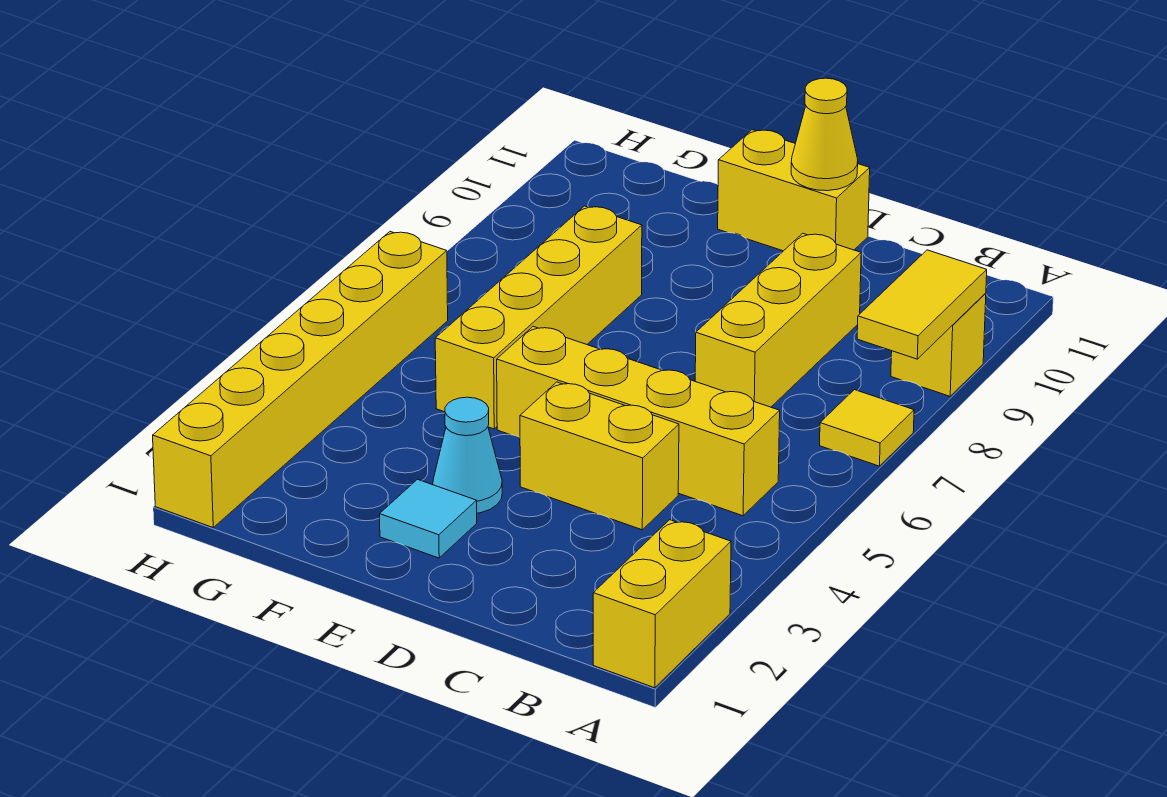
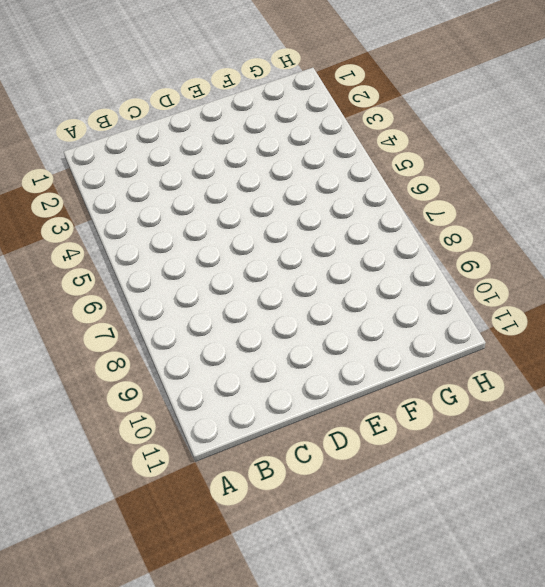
none -> yellow brick A1:A2 level 1
none -> yellow tile A7 level 1
none -> yellow brick A9 level 1

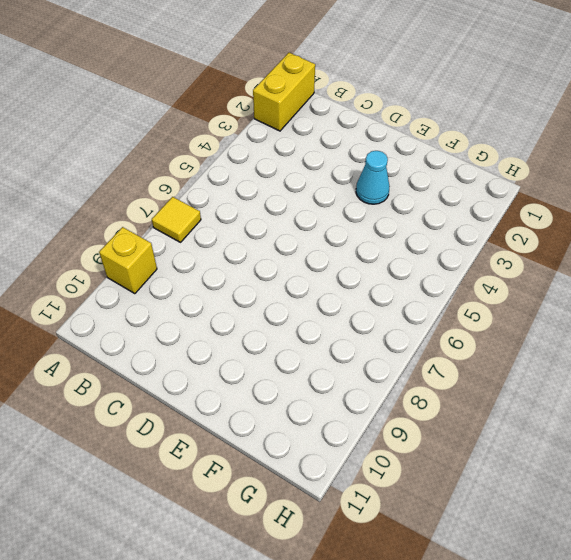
none -> yellow brick B5:E5 level 1
none -> yellow brick C4:D4 level 1
none -> yellow brick C7:C9 level 1

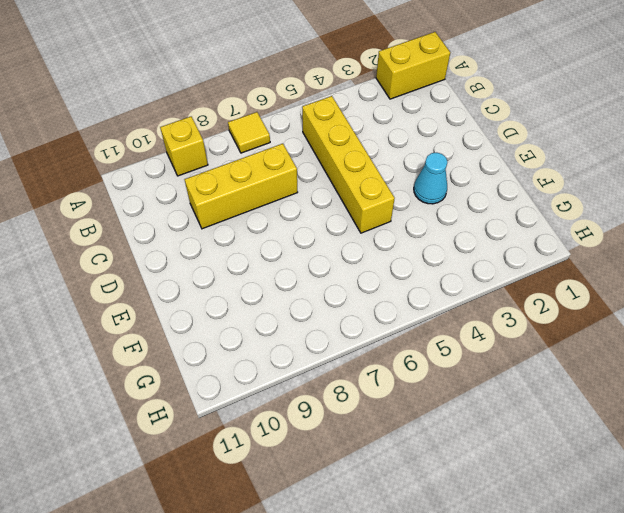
none -> yellow brick C4:D4 level 1
none -> yellow brick D11:E11 level 1
none -> cyan tile E2 level 1

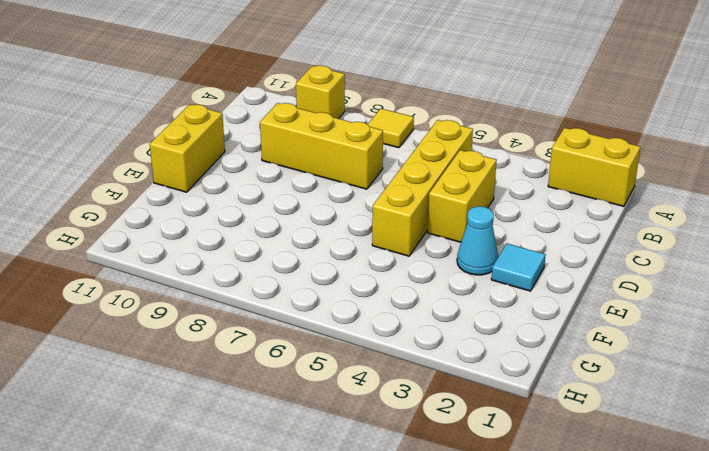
none -> yellow brick F5:F8 level 1
none -> yellow brick H1:H6 level 1
none -> yellow tile A8:A9 level 2

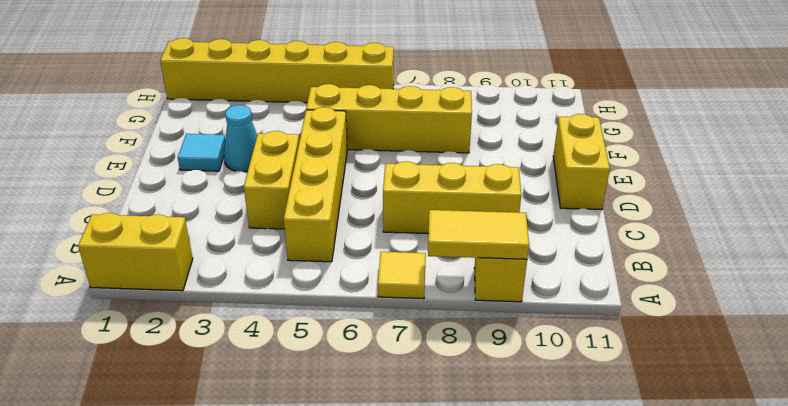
none -> yellow cone D11 level 2

